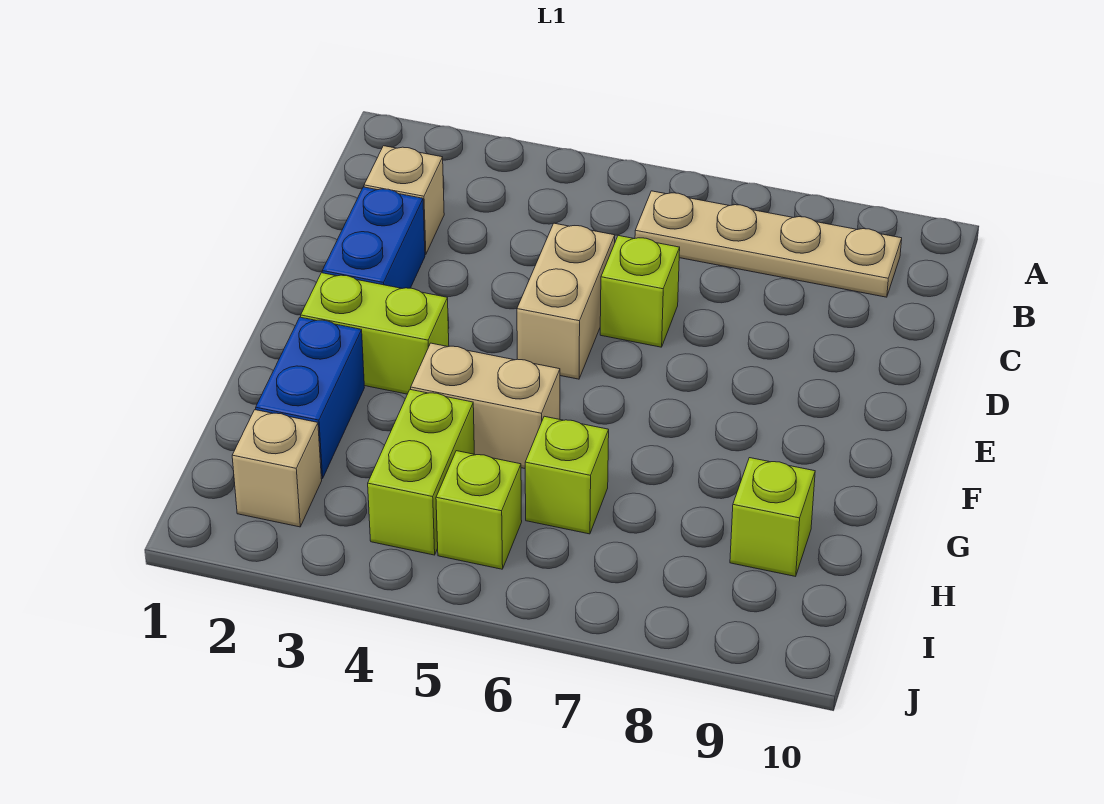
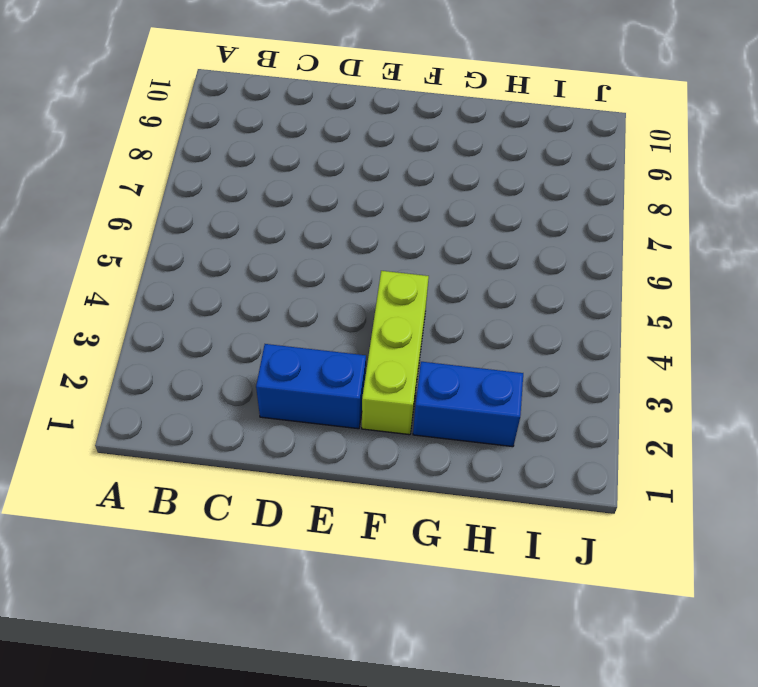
lime brick F2:F4 level 1 -> lime brick F2:F3 level 1
none -> tan plate B6:B9 level 1
none -> tan brick C2 level 1
none -> tan brick D5:E5 level 1

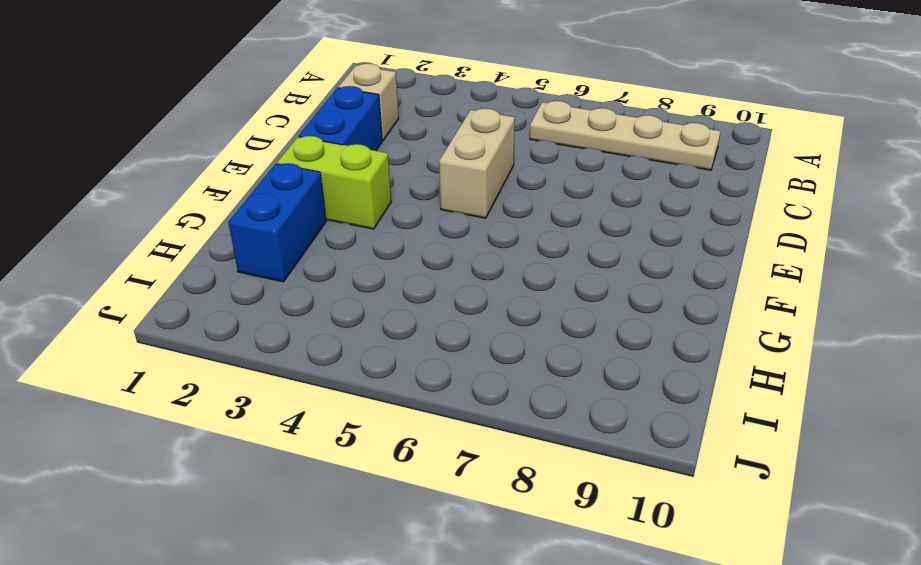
none -> lime brick D6 level 1
none -> tan brick G4:G5 level 1
none -> lime brick H4:I4 level 1

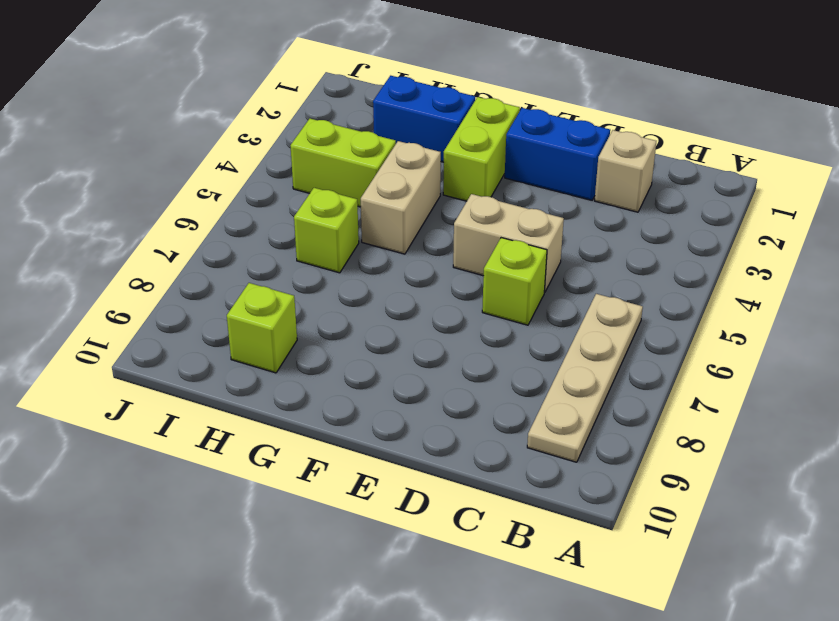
none -> tan brick I2 level 1
none -> lime brick I5 level 1

